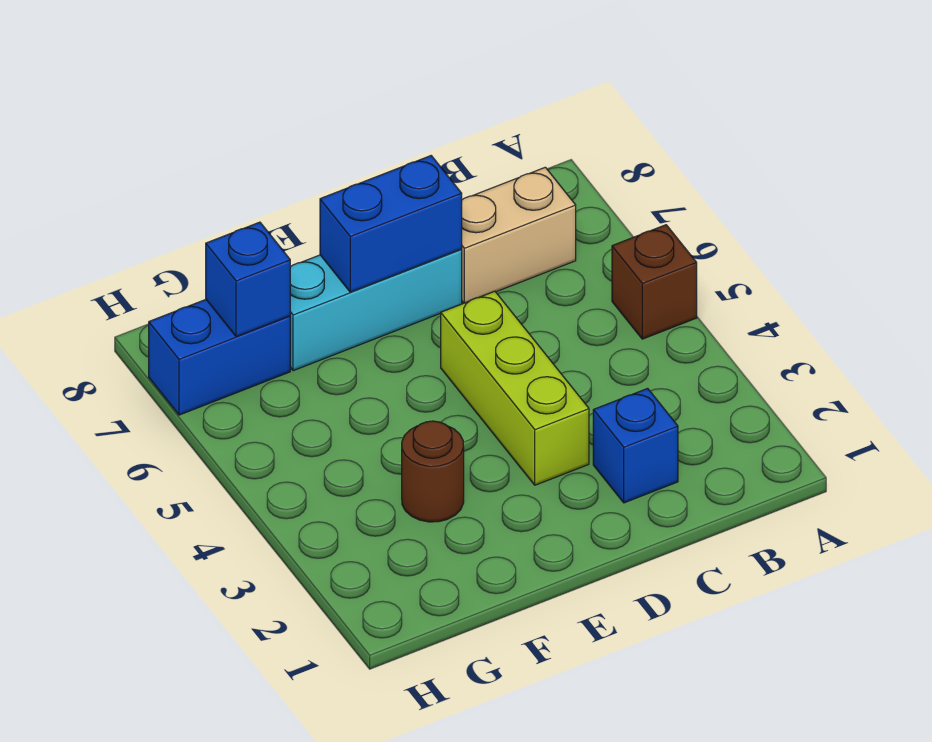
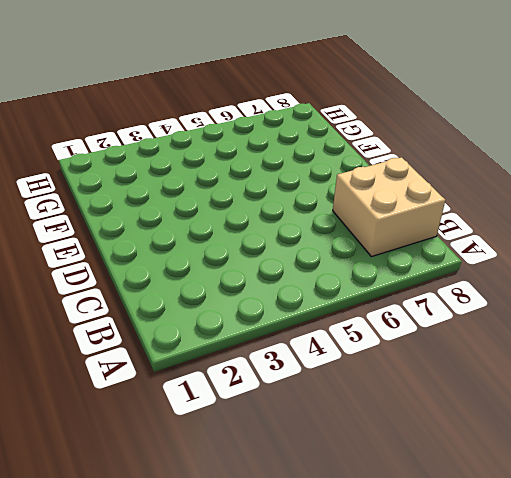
tan brick B7:C8 level 1 -> tan brick B7:C7 level 1
none -> brown brick A5 level 1
none -> blue brick C2 level 1

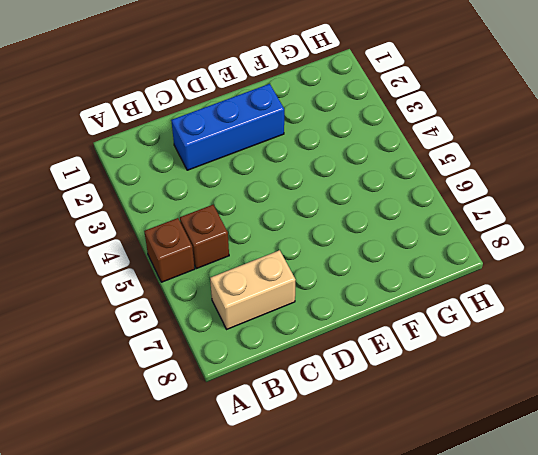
brown brick B5 level 1 -> none
blue brick C2:E2 level 1 -> blue brick C2 level 1
none -> lime brick D3:D5 level 1
none -> cyan brick D7:F7 level 1

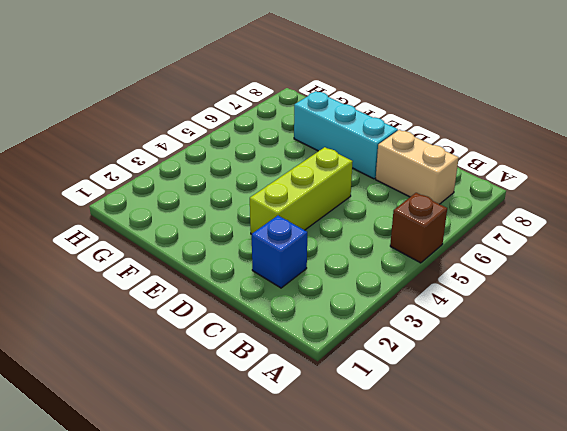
none -> brown round brick F3 level 1
none -> blue brick G7:H7 level 1

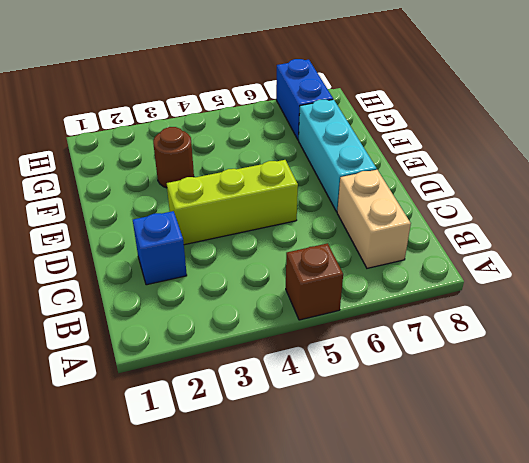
none -> blue brick D7:E7 level 2
none -> blue brick G7 level 2

